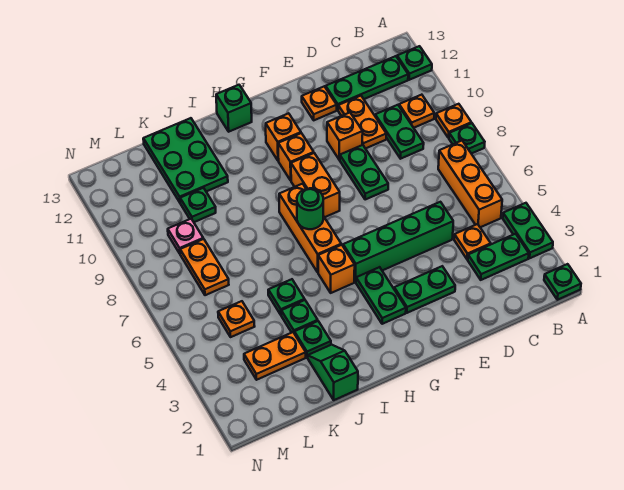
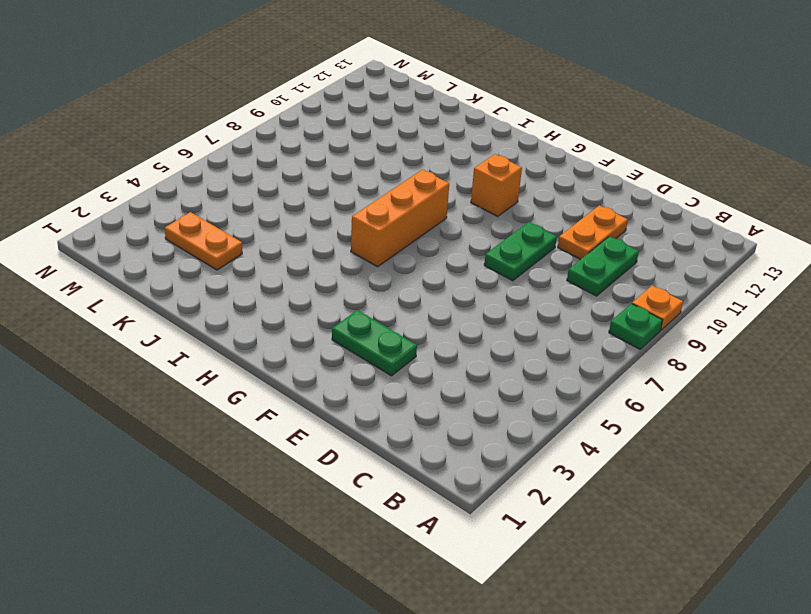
none -> green plate A1 level 1
none -> green plate A3:A4 level 1
none -> green plate A12 level 1
none -> green plate B3:C3 level 1

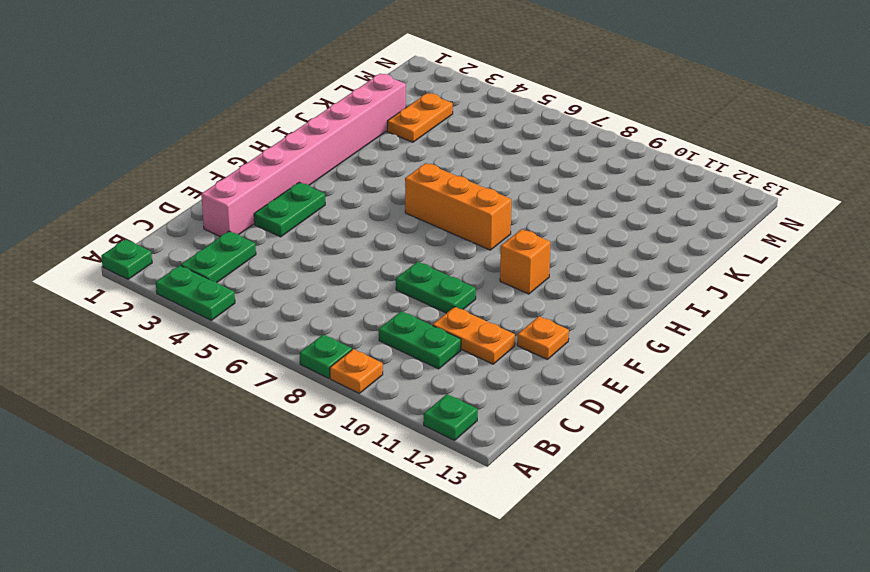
pink brick D2:K2 level 1 -> green slope J1:J2 level 1 top 1
none -> orange brick B5:B7 level 1
none -> orange plate B10 level 1
none -> green plate B12:D12 level 1
none -> orange plate C4 level 1

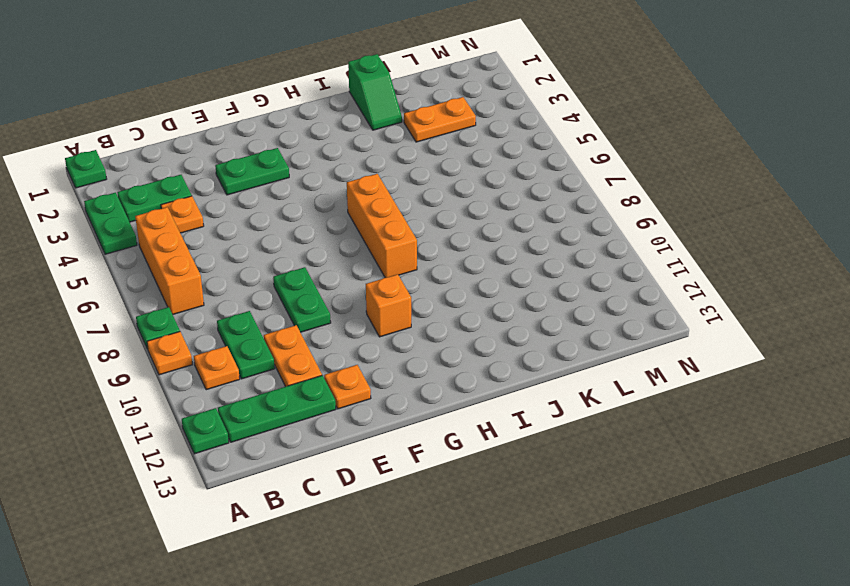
none -> green brick D5:G5 level 1
none -> orange brick E10 level 1
none -> green plate G3:G4 level 1
none -> orange brick G8:G9 level 1

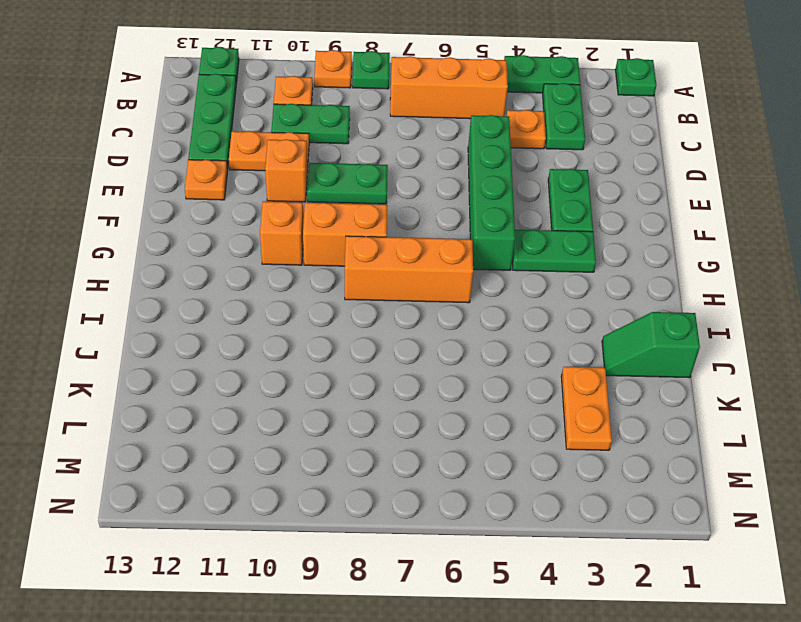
none -> orange brick G11 level 1
none -> orange brick H5 level 1
none -> green brick H13 level 1
none -> green plate J3 level 1

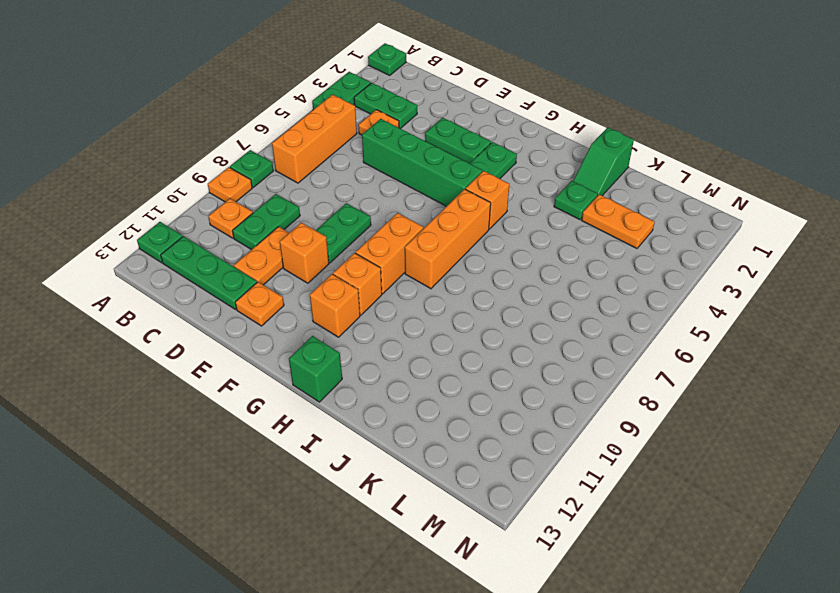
none -> green plate J4 level 1
none -> green plate J5 level 1
none -> green plate J11:K13 level 1
none -> green plate K10 level 1

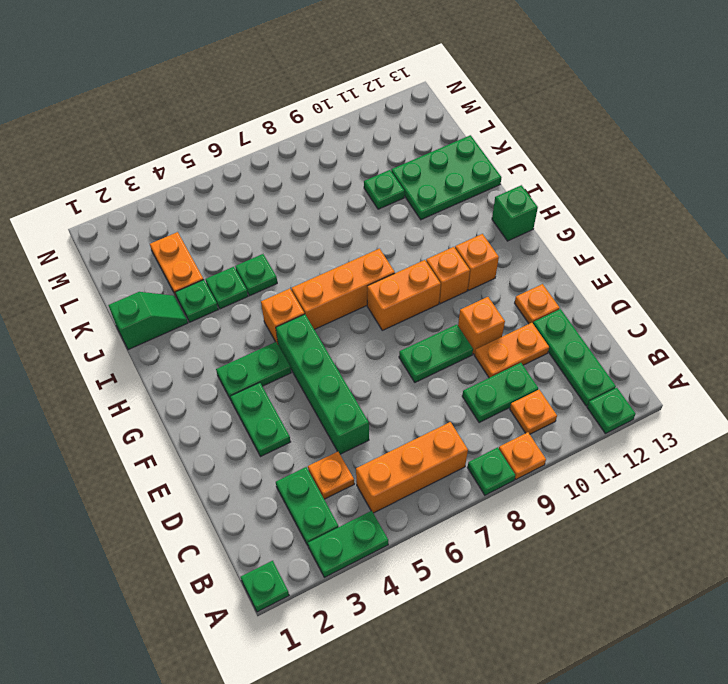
none -> orange plate L5 level 1
none -> orange plate L7:L8 level 1
none -> pink plate L9 level 1
none -> green round brick H7 level 2

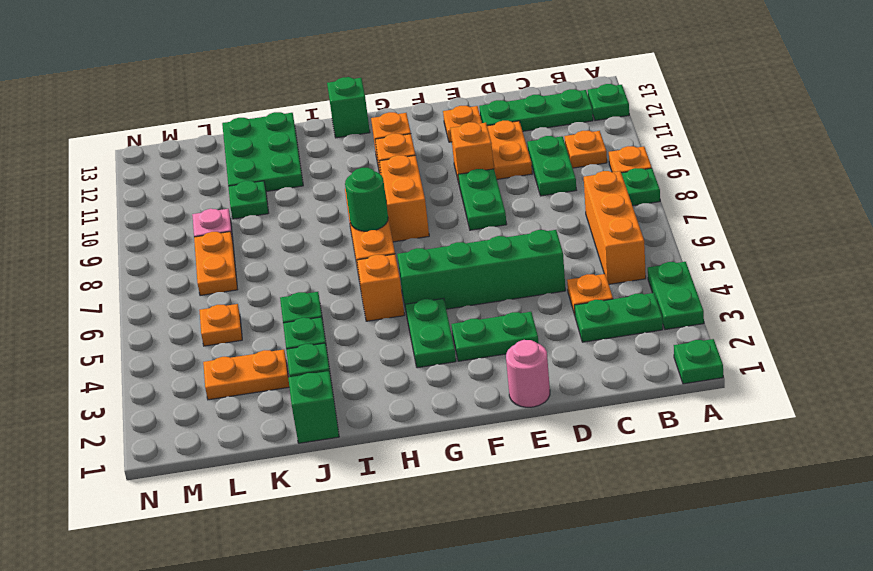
pink round brick E1 level 1 -> none

